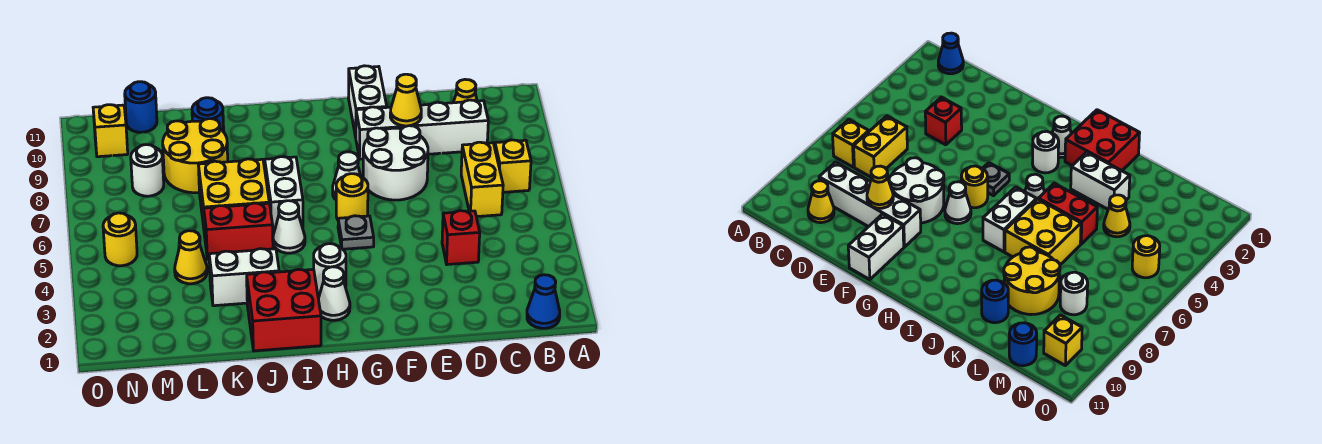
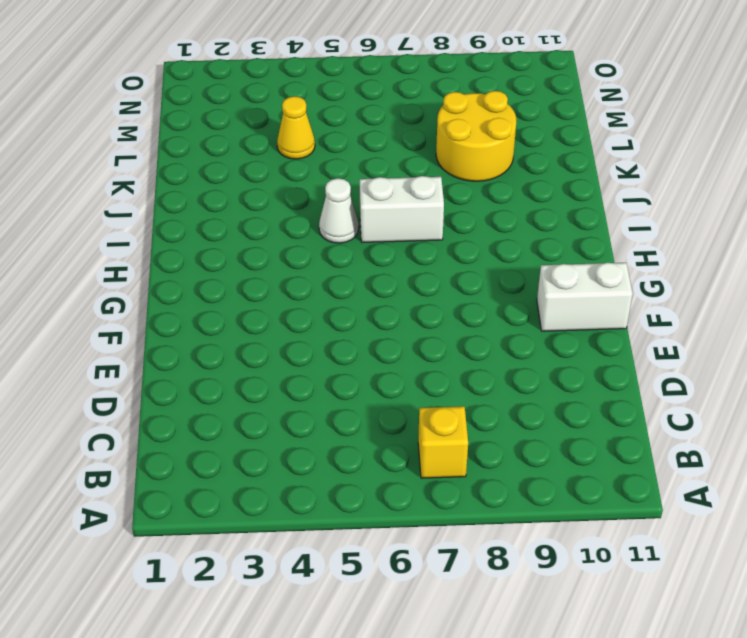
none -> blue cone B1 level 1
none -> yellow brick C6:C7 level 1
none -> white brick C9:F9 level 1

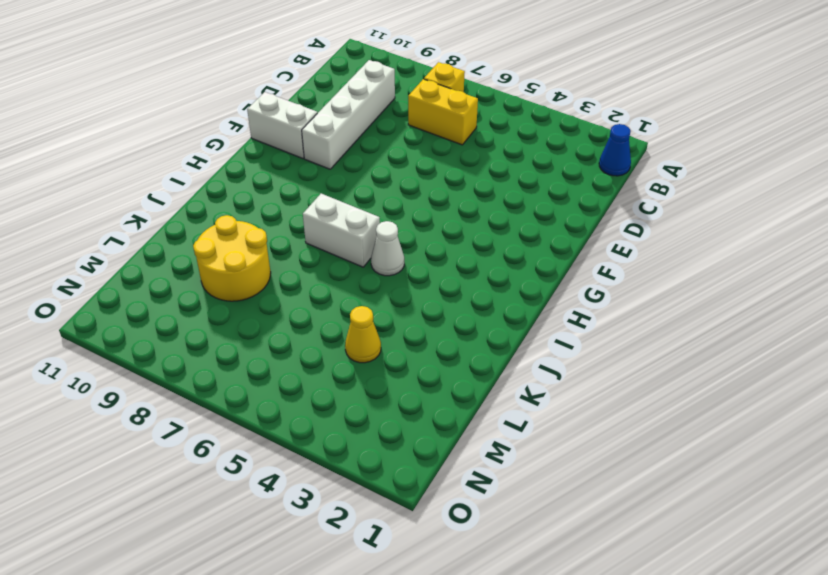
none -> yellow cone C10 level 1
none -> red brick D4 level 1
none -> white round brick E7:F8 level 1

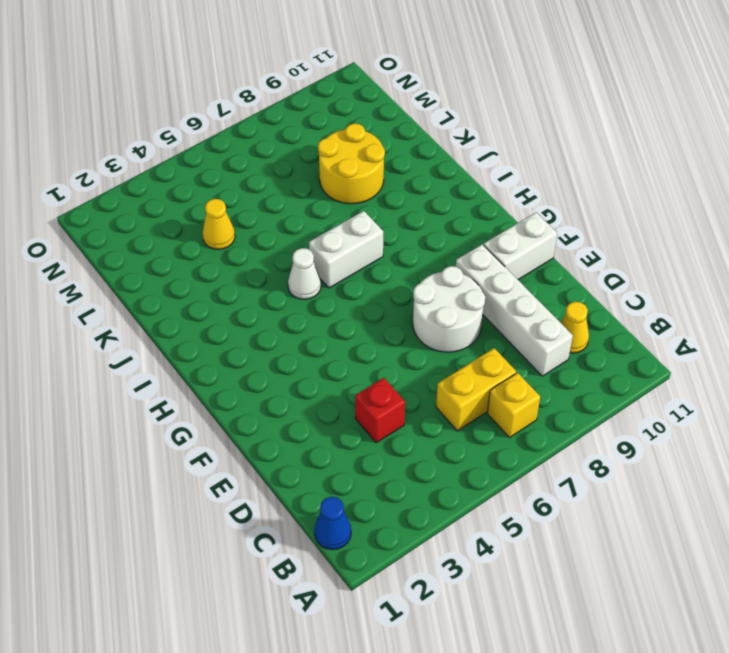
none -> grey plate G5 level 1
none -> yellow round brick G6 level 1
none -> white cone G7 level 1

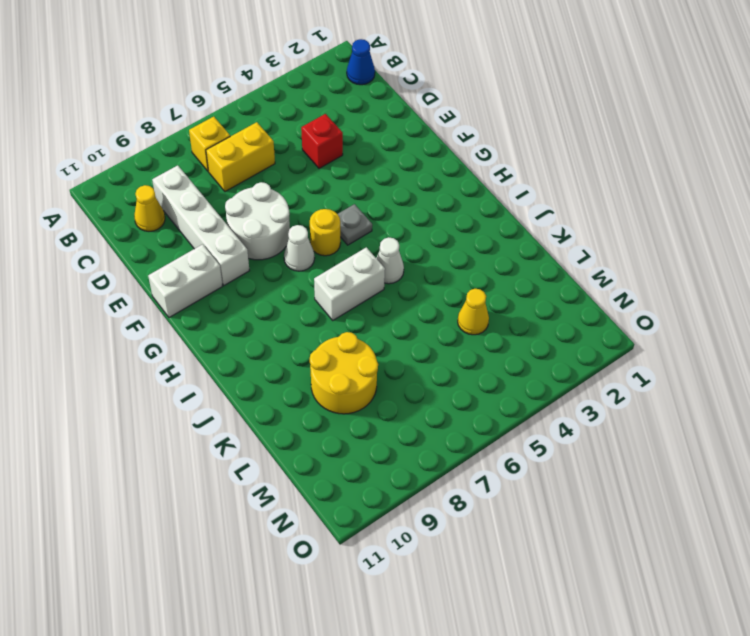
none -> white cone H2 level 1
none -> white round brick H3 level 1
none -> red brick I1:J2 level 1

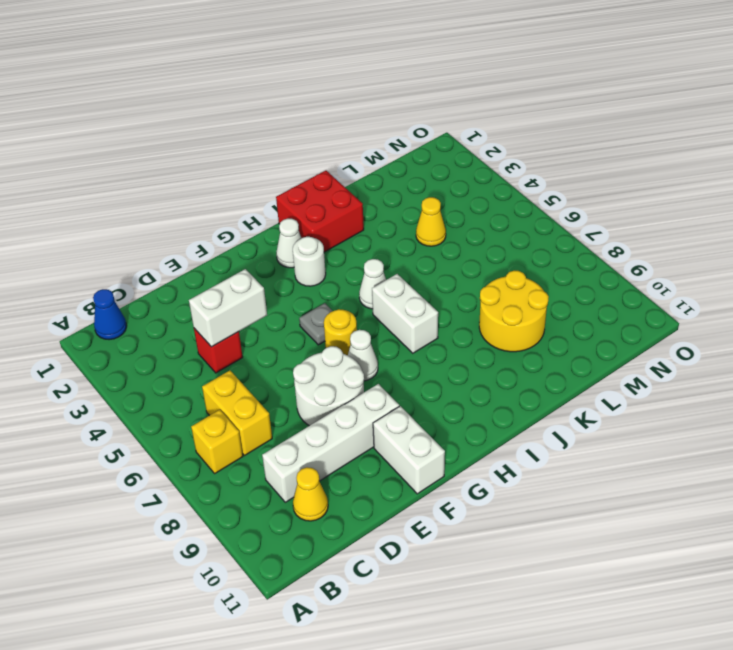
white brick D4:E4 level 2 -> white brick J3:K3 level 1
none -> red brick J5:K5 level 1
none -> yellow brick J6:K7 level 1
none -> blue round brick K10 level 1

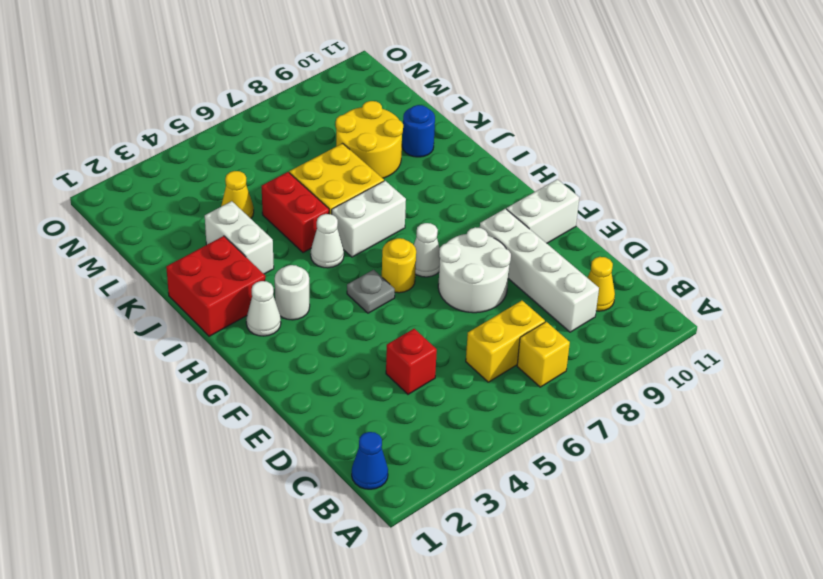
none -> white round brick M8 level 1
none -> blue round brick M11 level 1
none -> yellow round brick N5 level 1

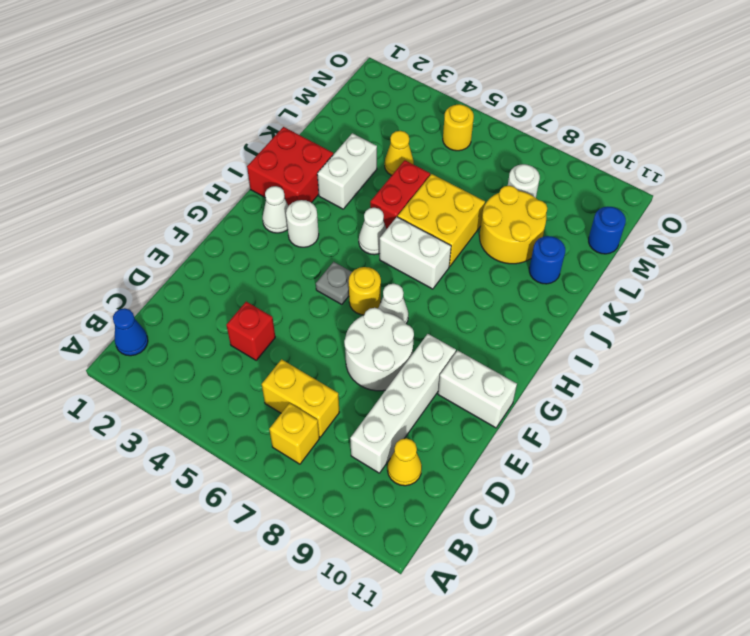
none -> yellow brick N10 level 1
none -> yellow cone E9 level 2

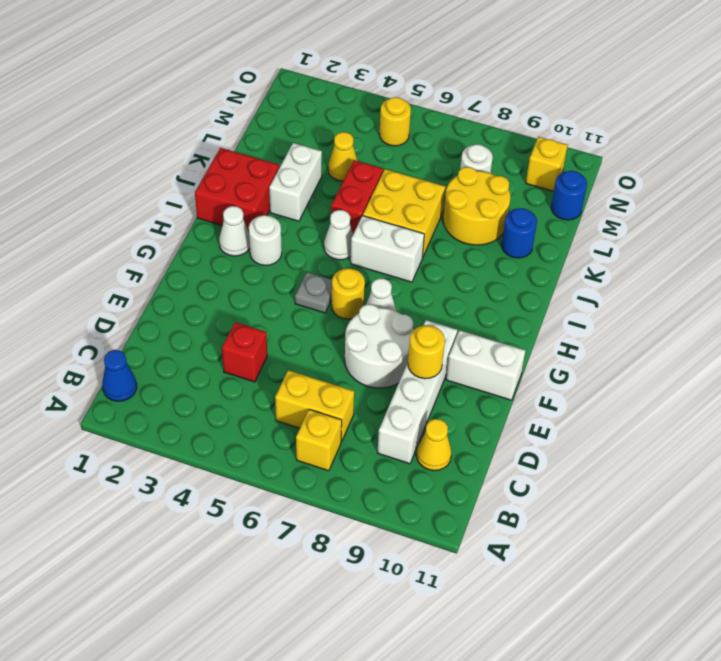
yellow round brick E9 level 2 -> yellow cone E9 level 2

